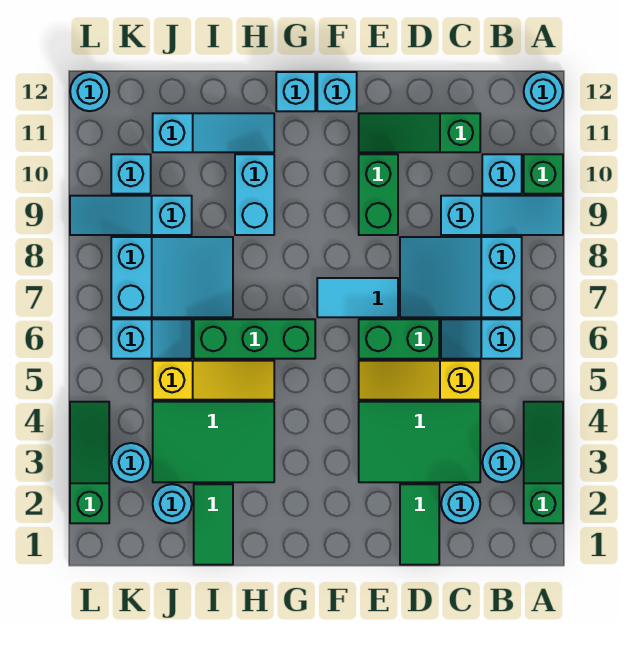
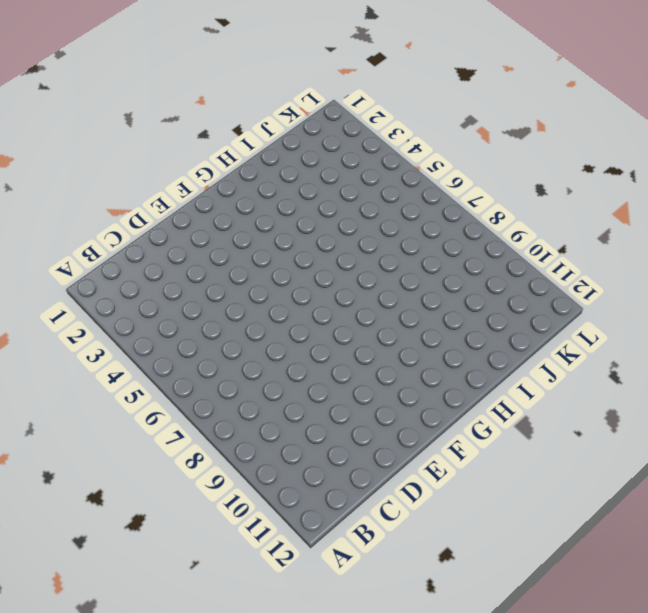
none -> green slope A2:A4 level 1 top 2
none -> cyan slope A9:C9 level 1 top C
none -> green brick A10 level 1
none -> cyan round brick A12 level 1

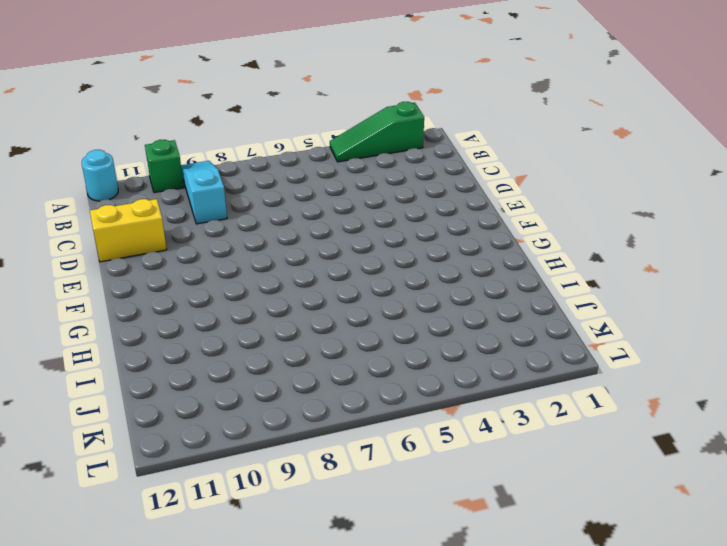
yellow brick D11:D12 level 1 -> green slope C11:E11 level 1 top C
none -> cyan round brick B3 level 1
none -> cyan slope B6:C6 level 1 top B
none -> cyan slope B7:D8 level 1 top B
none -> cyan brick B10 level 1

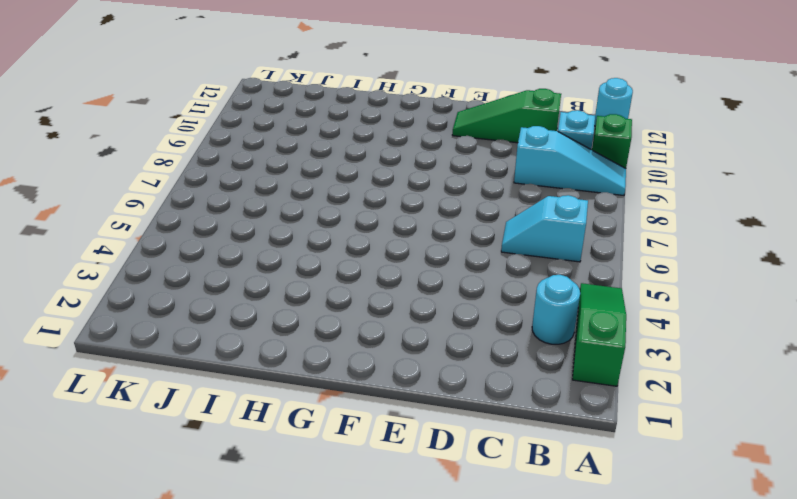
none -> cyan slope B7:D8 level 1 top B
none -> cyan round brick C2 level 1
none -> green tile C3:E4 level 1
none -> yellow slope C5:E5 level 1 top C

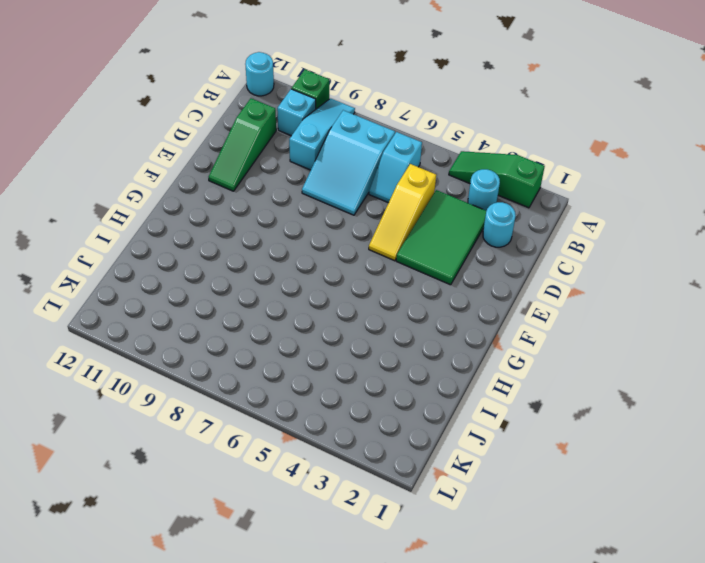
none -> green tile D1:D2 level 1
none -> green brick D6:E6 level 1
none -> cyan tile E7:F7 level 1
none -> green brick E9:E10 level 1

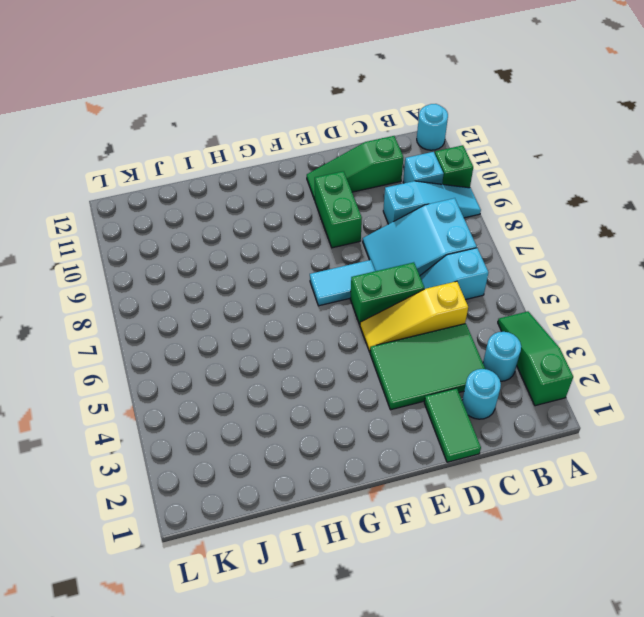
none -> cyan brick F12 level 1
none -> green brick G6:I6 level 1
none -> cyan brick G12 level 1
none -> green tile H3:J4 level 1

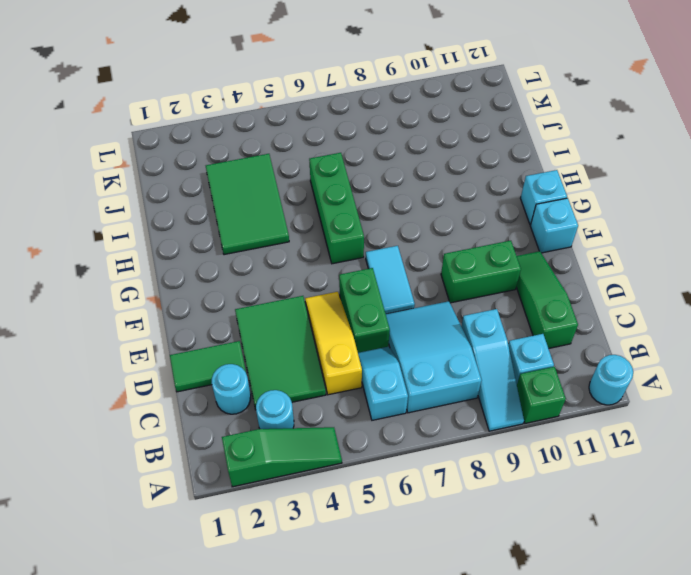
none -> yellow slope H5:J5 level 1 top J
none -> cyan brick H9:H10 level 1
none -> cyan slope H11:J11 level 1 top J
none -> green tile I1:I2 level 1

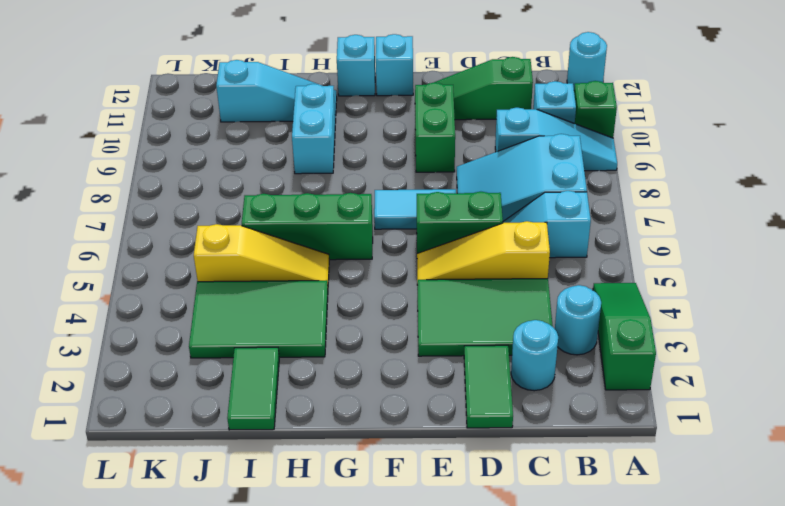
none -> cyan slope I7:K8 level 1 top K
none -> cyan round brick J2 level 1
none -> cyan slope J6:K6 level 1 top K
none -> cyan slope J9:L9 level 1 top J

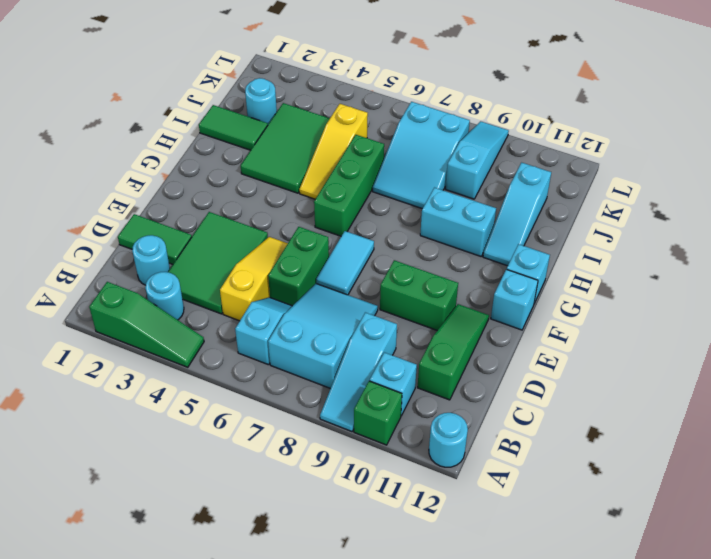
none -> cyan slope J6:K6 level 1 top K
none -> cyan round brick K3 level 1
none -> cyan brick K10 level 1
none -> green slope L2:L4 level 1 top 2

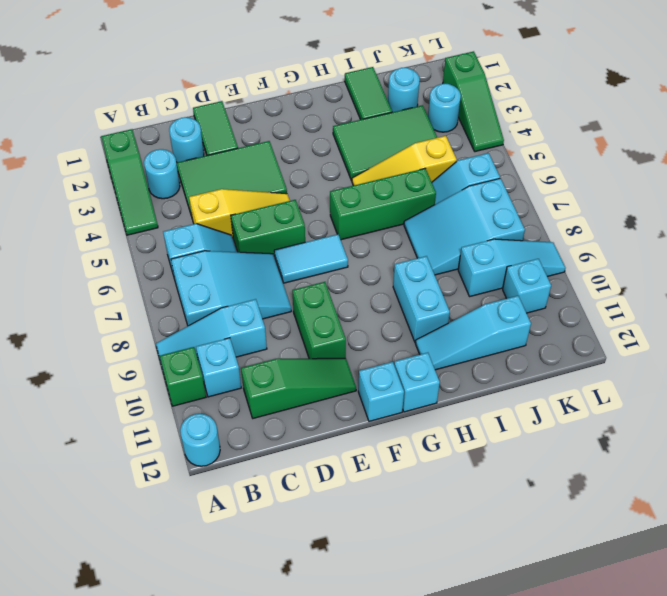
none -> cyan round brick L12 level 1

